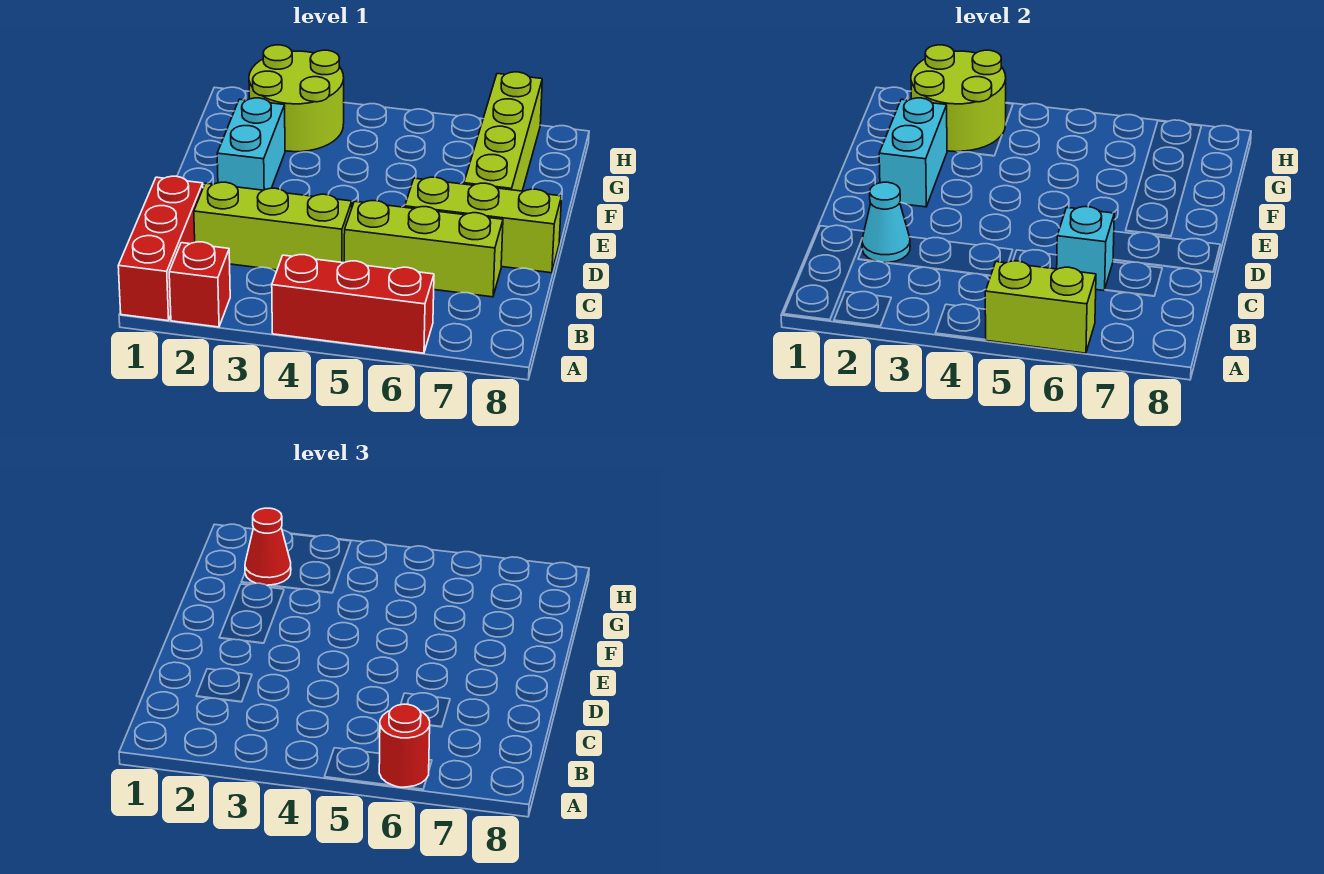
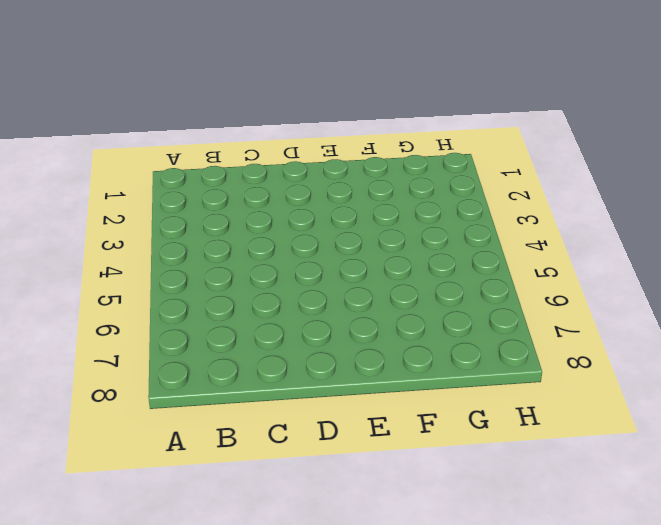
none -> red brick A1:C1 level 1
none -> red brick A2 level 1
none -> red brick A4:A6 level 1

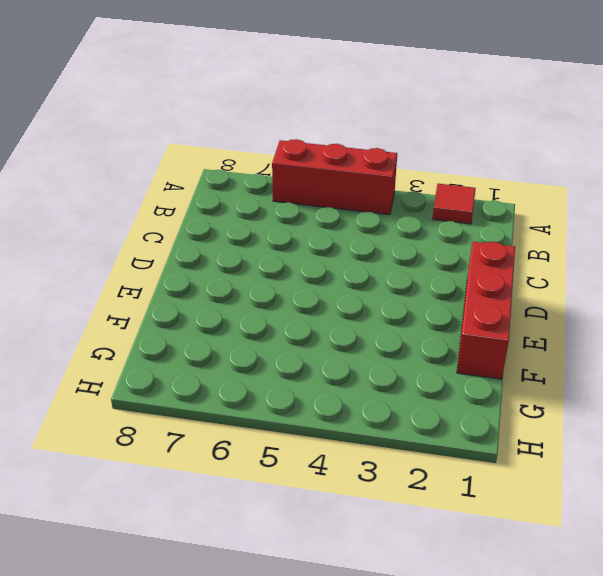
red tile A2 level 1 -> red brick A2 level 1
red brick D1:F1 level 1 -> red brick A1:C1 level 1
none -> lime brick C2:C4 level 1
none -> lime brick C5:C7 level 1
none -> lime brick D6:D8 level 1

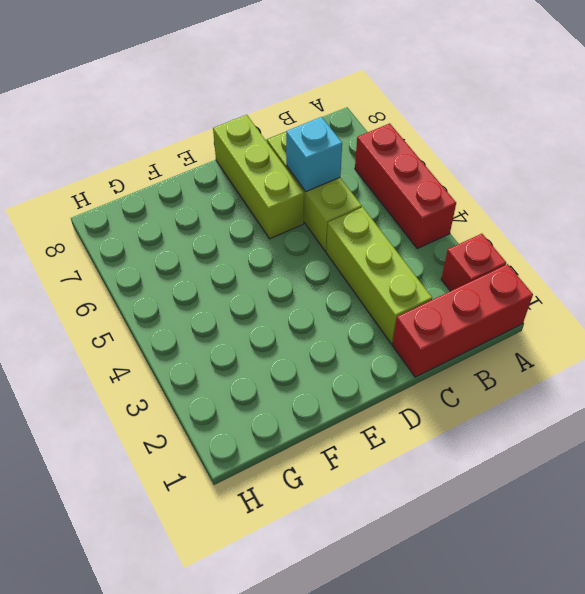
none -> cyan brick E2:F2 level 1
none -> lime brick E7:H7 level 1
none -> lime round brick G2:H3 level 1

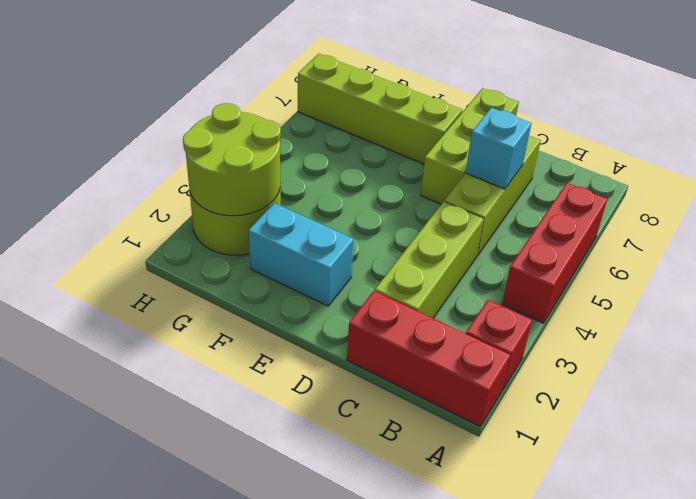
none -> lime brick A5:A6 level 2
none -> cyan cone C2 level 2
none -> cyan brick E2:F2 level 2

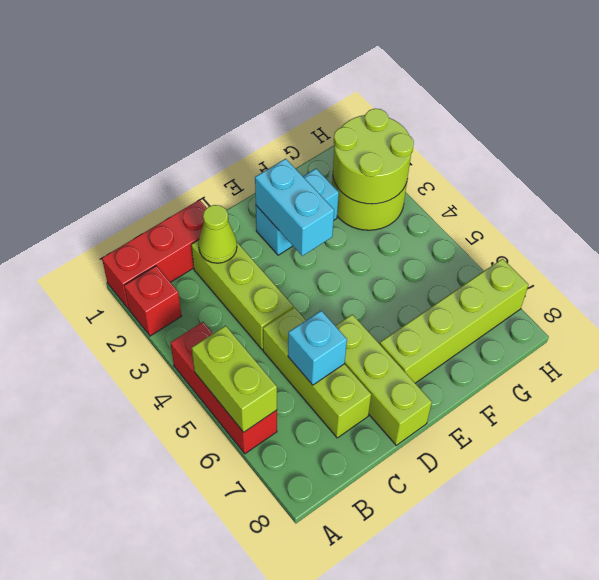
lime cone C2 level 2 -> cyan cone C2 level 2
cyan brick E2:E3 level 2 -> cyan brick E2:F2 level 2
none -> red round brick A6 level 3
none -> red cone G2 level 3

